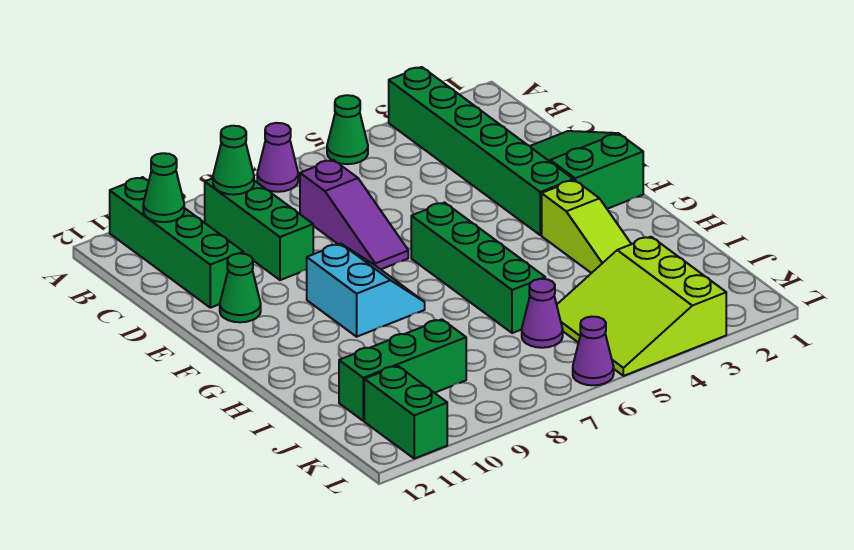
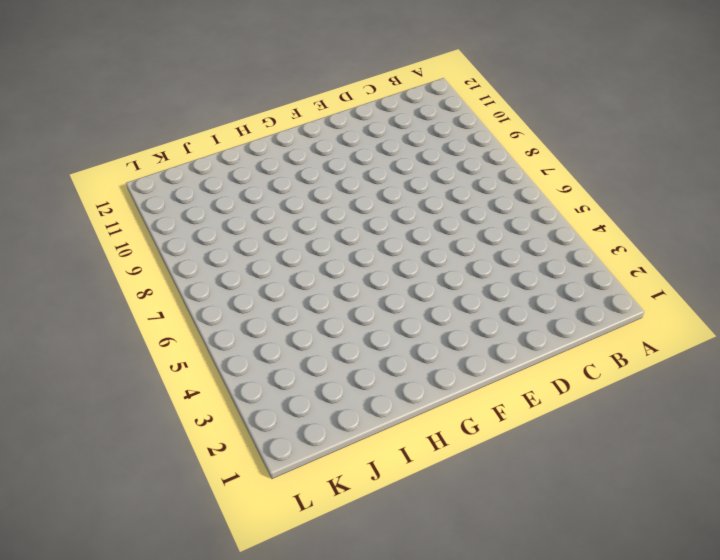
none -> green brick A3:F3 level 1
none -> green cone A5 level 1
none -> purple cone A7 level 1

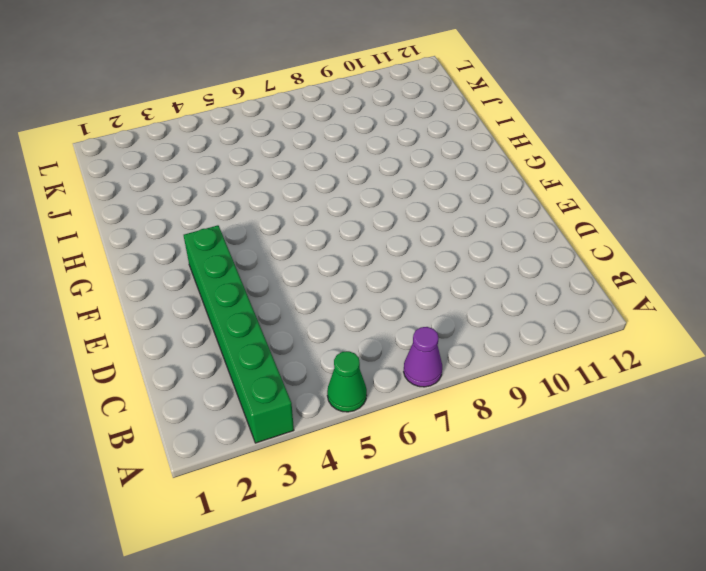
none -> green brick A11:D11 level 1
none -> green brick B9:D9 level 1
none -> purple slope C7:E7 level 1 top C

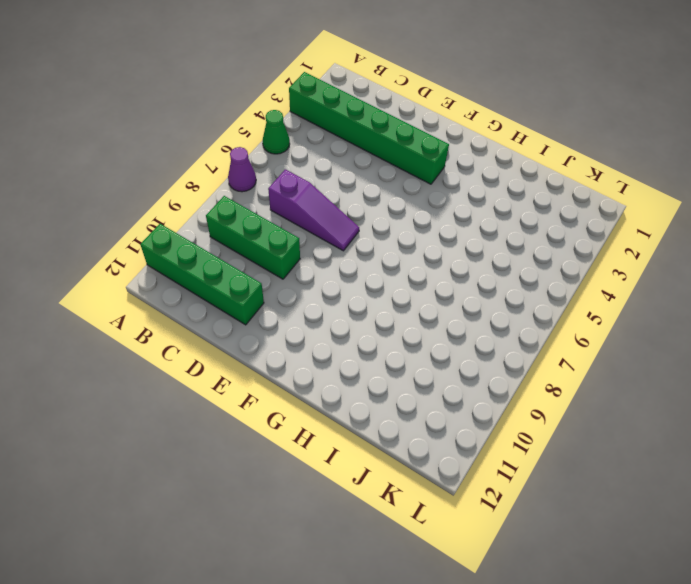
none -> green slope D1:F2 level 1 top F
none -> green cone E11 level 1
none -> green brick F6:I6 level 1

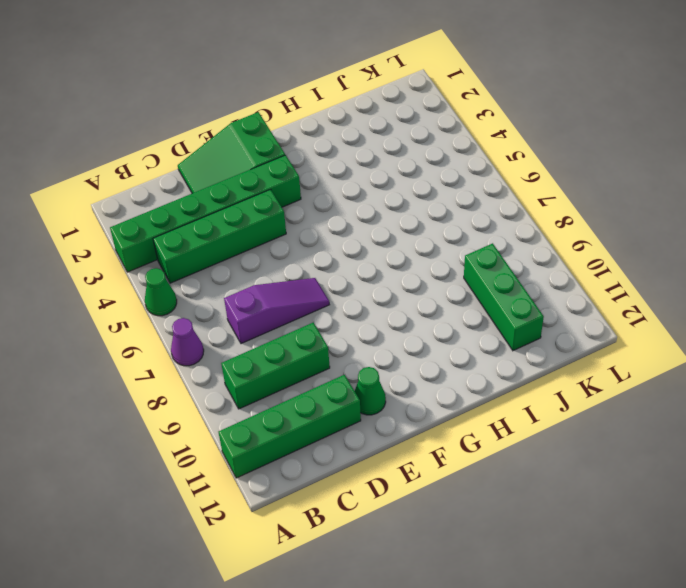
green brick B4:E4 level 1 -> green brick F6:I6 level 1
none -> cyan slope F8:G9 level 1 top 9
none -> lime slope G3:I3 level 1 top G
none -> lime slope J3:L5 level 1 top 3

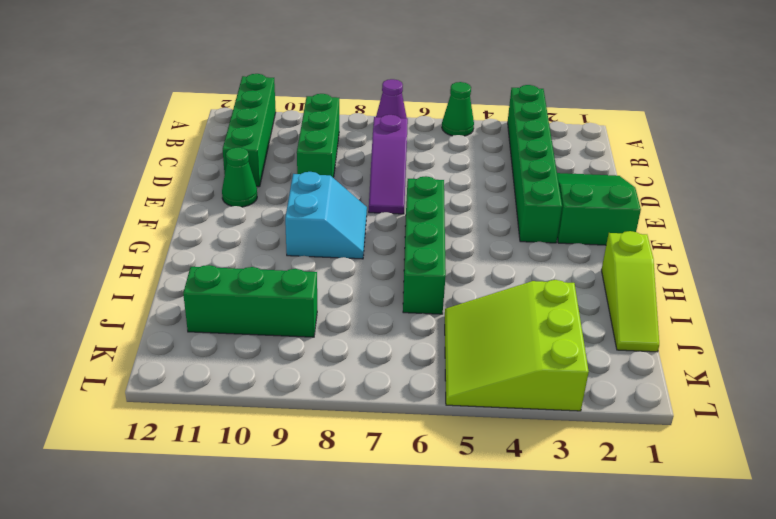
lime slope H1:J1 level 1 top H -> lime slope G3:I3 level 1 top G
none -> purple cone J6 level 1
none -> green brick K11:L11 level 1
none -> purple cone L6 level 1

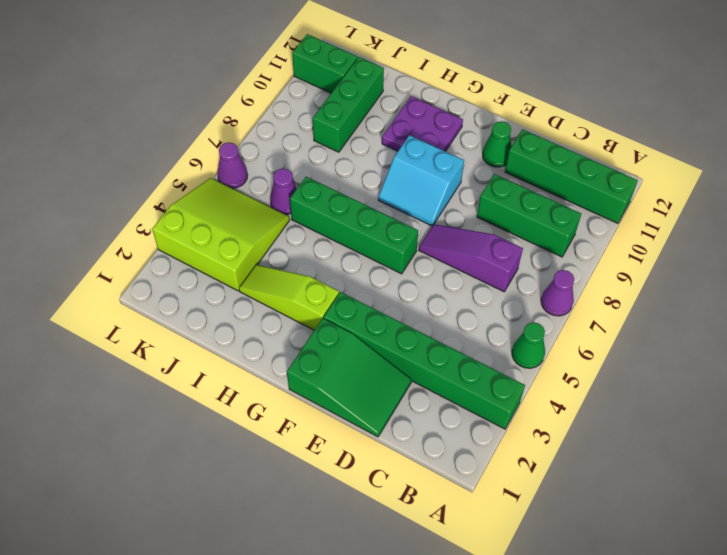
purple plate G10:H11 level 1 -> none
none -> green cone B9 level 2
none -> green cone B11 level 2

